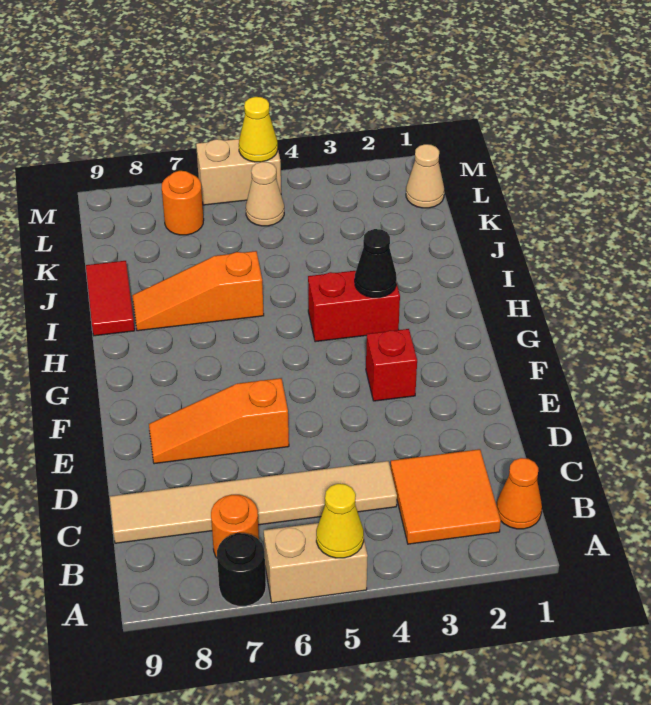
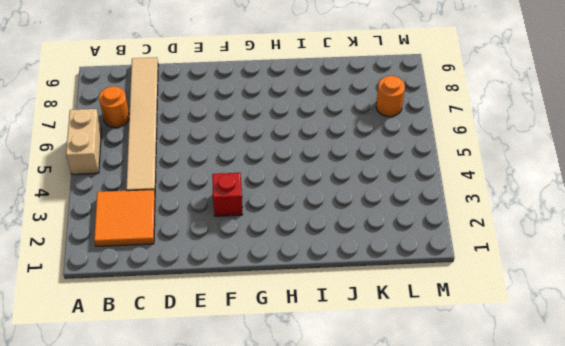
none -> black round brick A7 level 1
none -> orange cone B1 level 1
none -> orange slope E6:E8 level 1 top 6

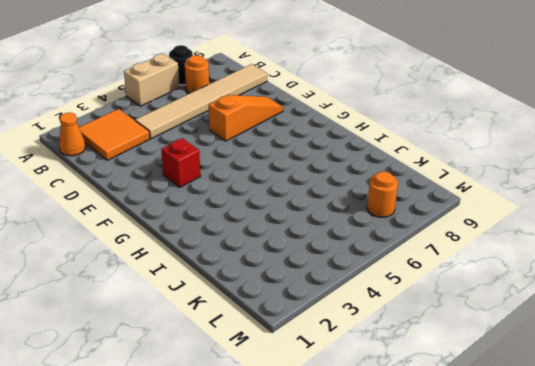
none -> red brick H3:H4 level 1
none -> orange slope I6:I8 level 1 top 6
none -> red tile I9:J9 level 1

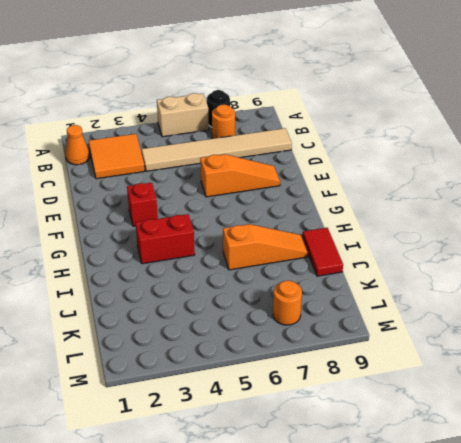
none -> tan cone L1 level 1
none -> tan cone L5 level 1
none -> tan brick M5:M6 level 1

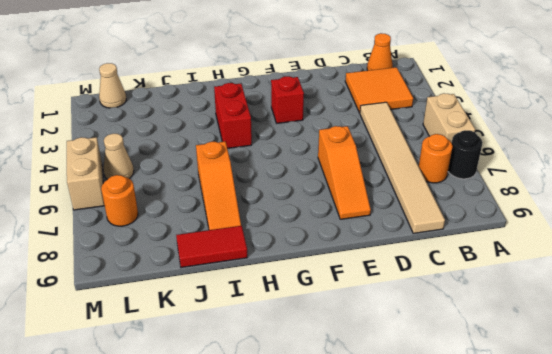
none -> yellow cone A5 level 2
none -> black cone H3 level 2
none -> yellow cone M5 level 2

